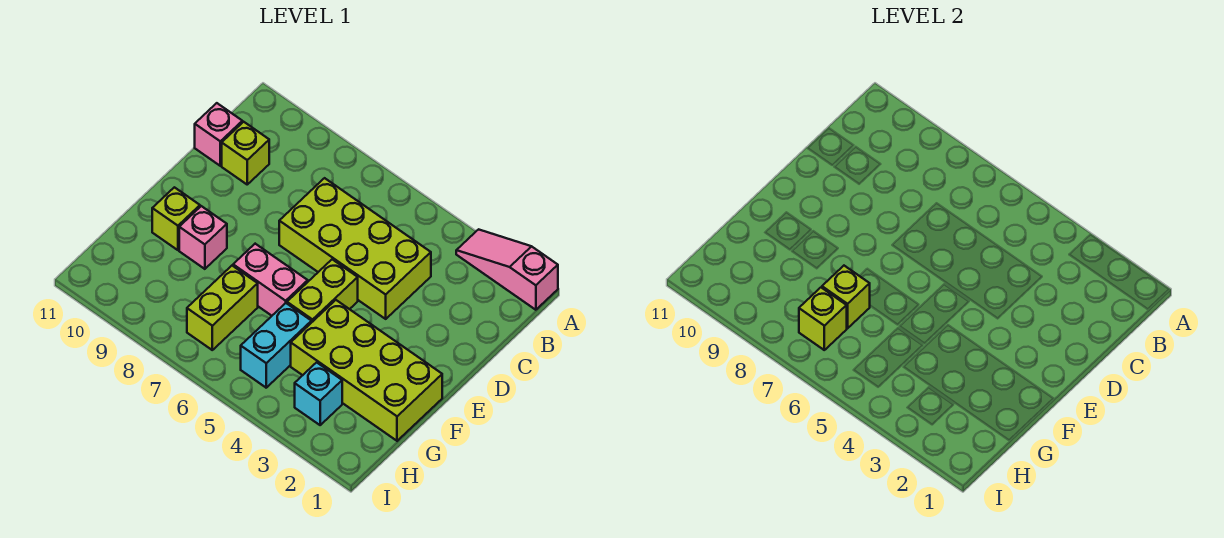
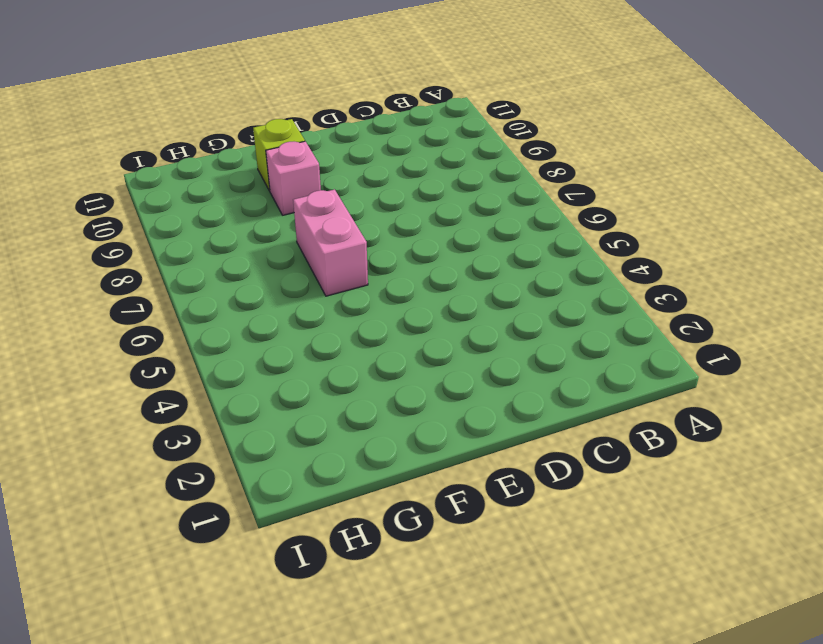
none -> pink slope A1:A3 level 1 top 1
none -> lime brick C4:D7 level 1
none -> lime brick C10 level 1

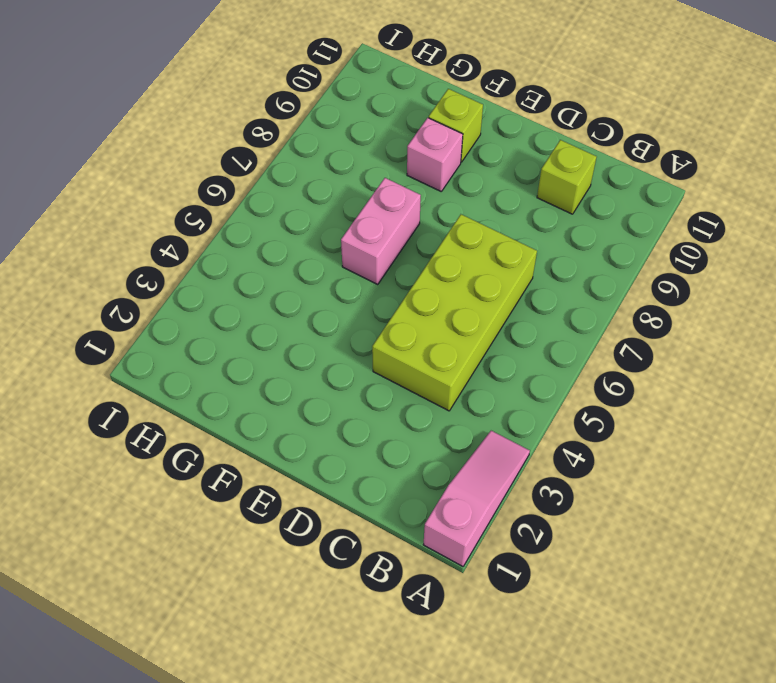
none -> pink brick C11 level 1
none -> lime brick E5:F5 level 1
none -> lime brick F1:G4 level 1

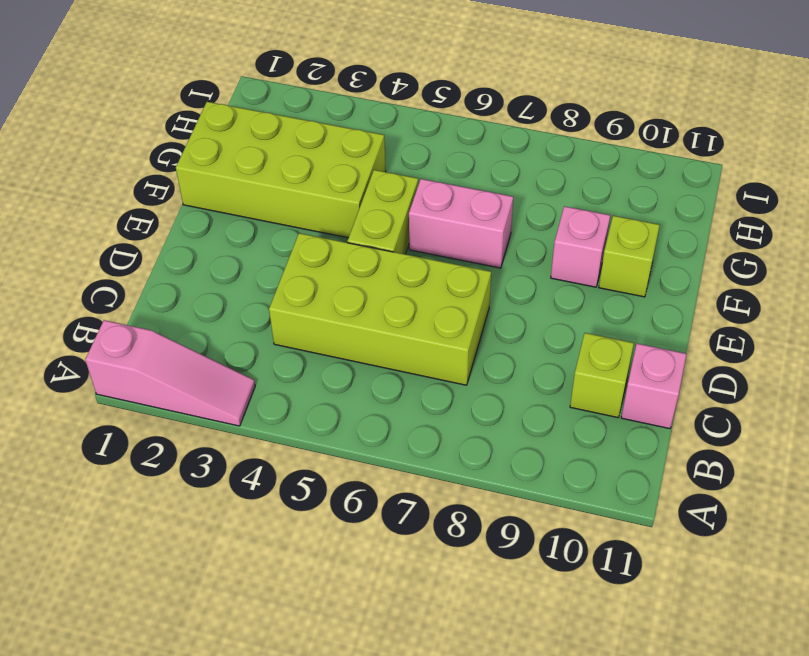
none -> cyan brick G5:H5 level 1
none -> lime brick G7:H7 level 1
none -> cyan brick H3 level 1

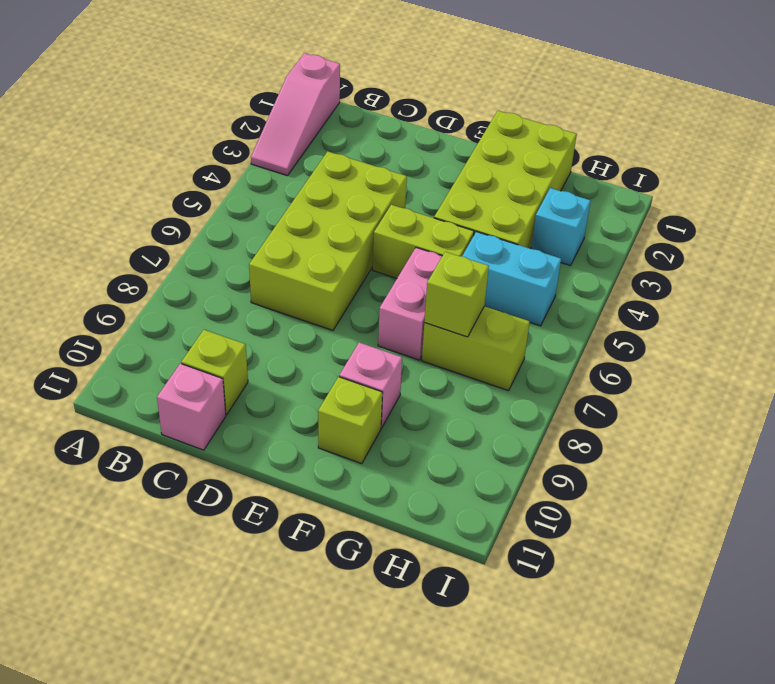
none -> lime brick H7 level 2

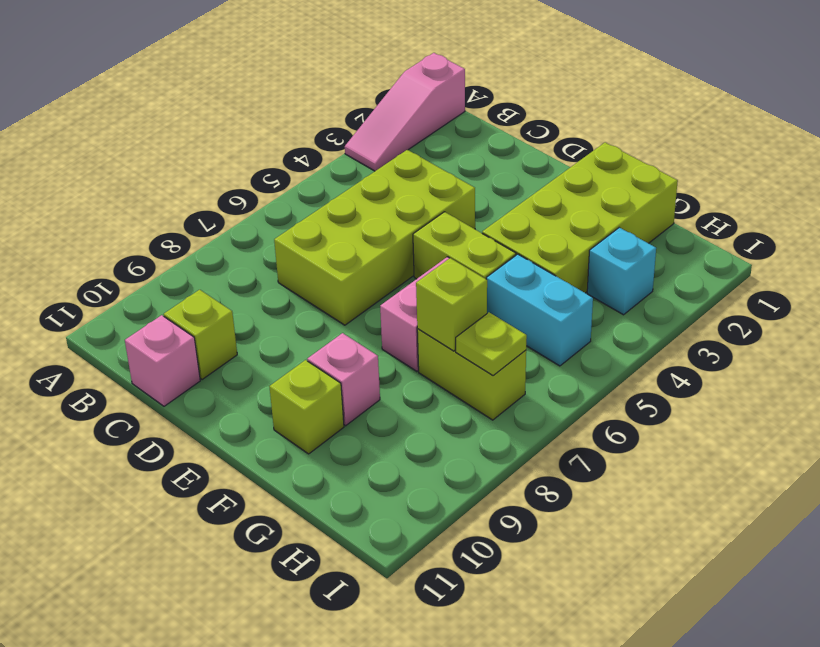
lime plate H7 level 2 -> lime brick H7 level 2

